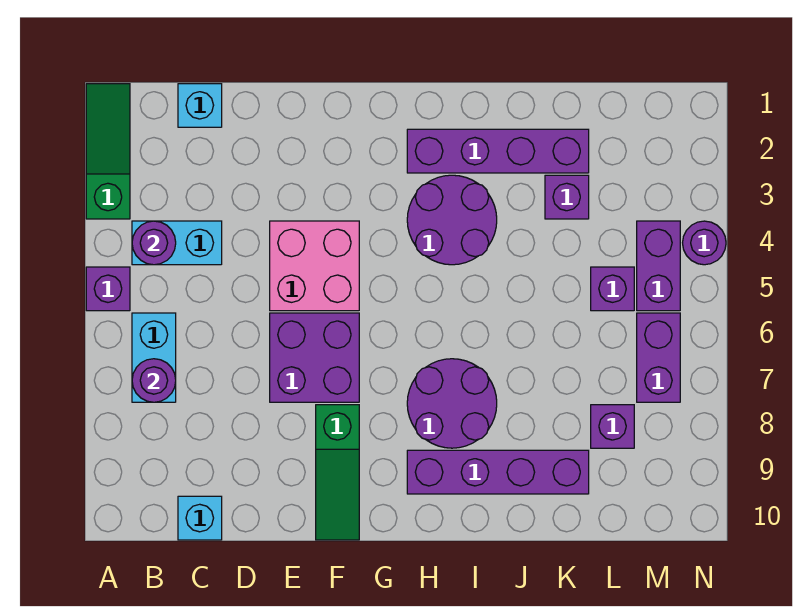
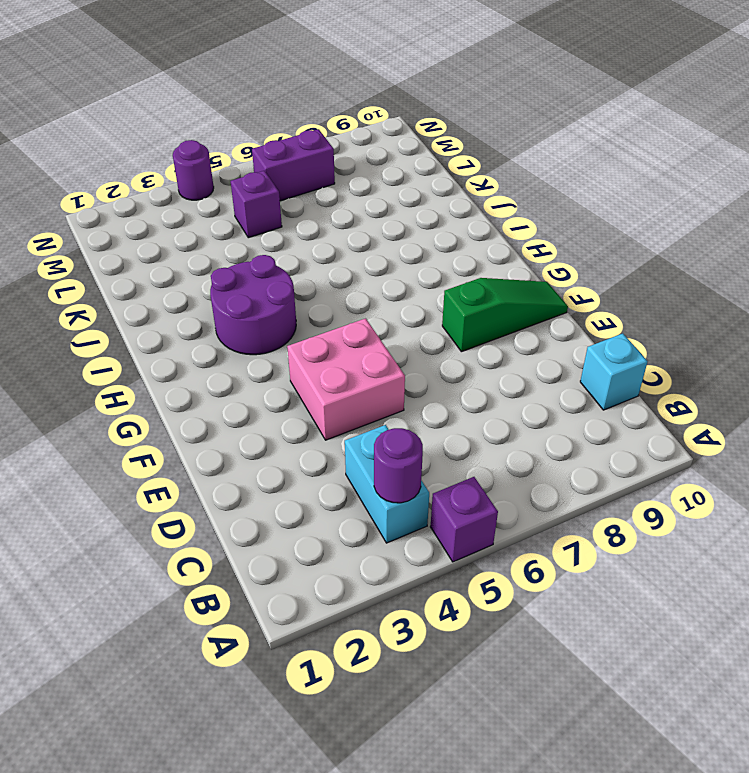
none -> green slope A1:A3 level 1 top 3
none -> cyan brick B6:B7 level 1
none -> cyan brick C1 level 1

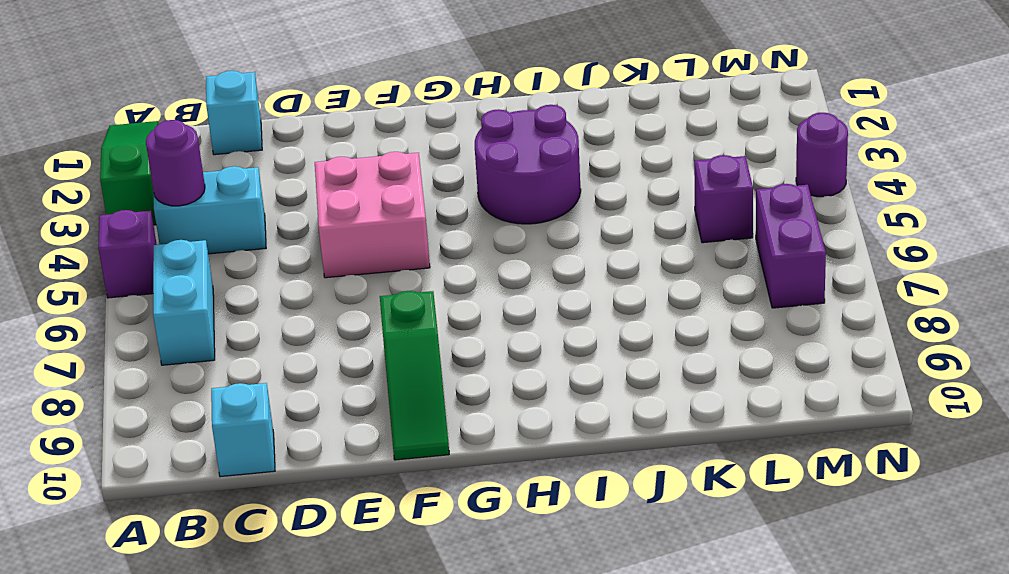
none -> purple brick E6:F7 level 1
none -> purple brick H2:K2 level 1
none -> purple round brick H7:I8 level 1

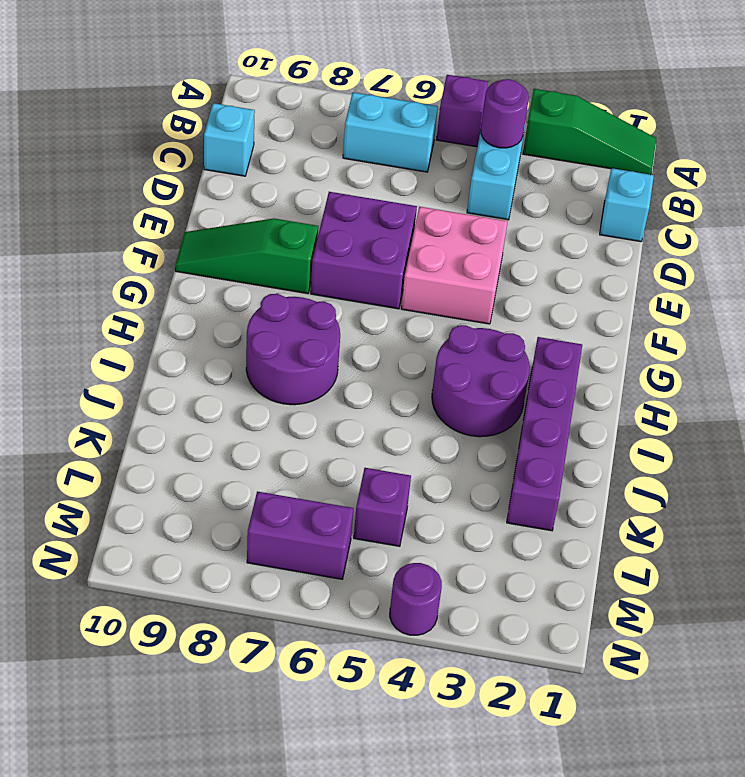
none -> purple brick H9:K9 level 1
none -> purple brick K3 level 1
none -> purple brick L8 level 1

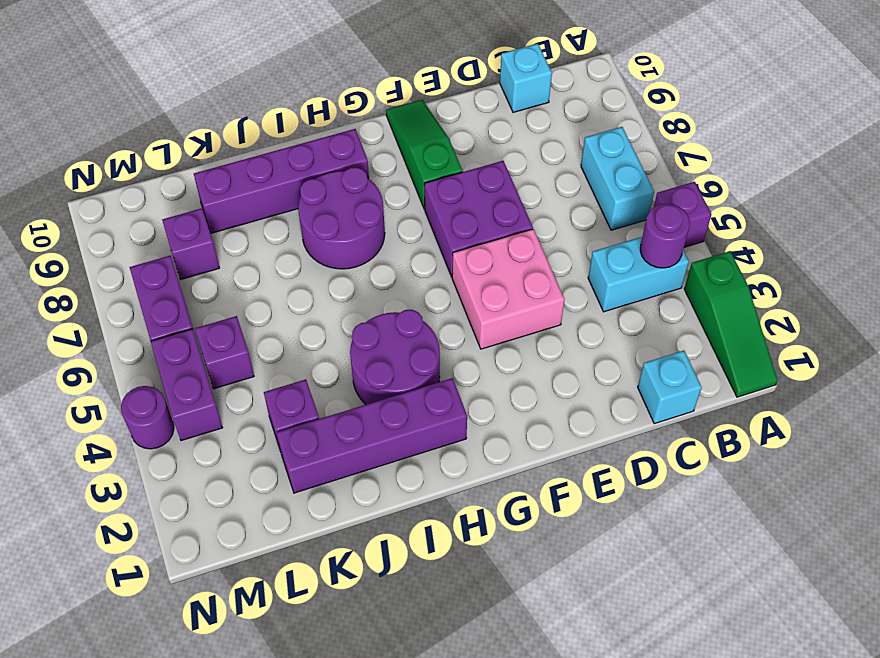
none -> purple round brick B7 level 2

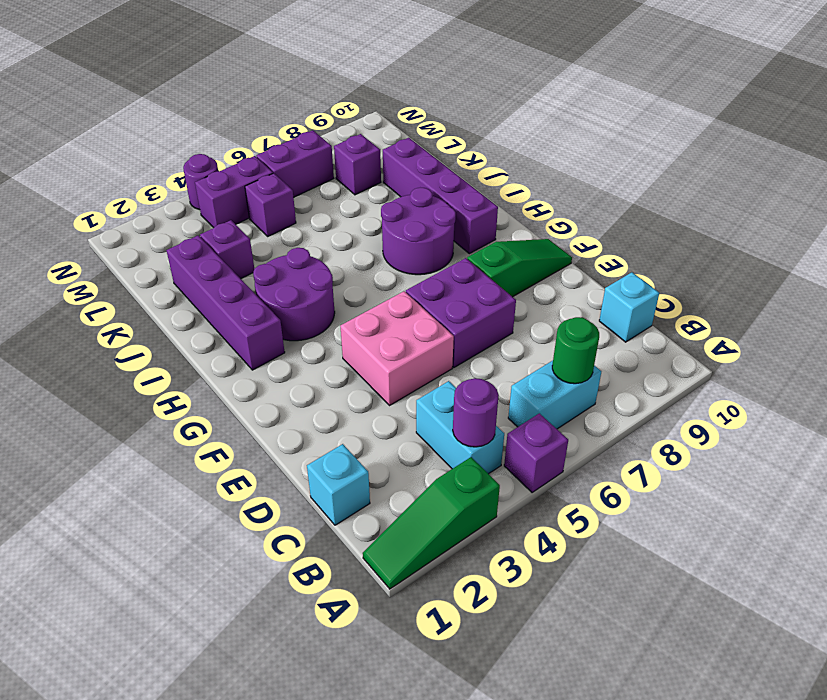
green round brick B7 level 2 -> purple round brick B7 level 2

